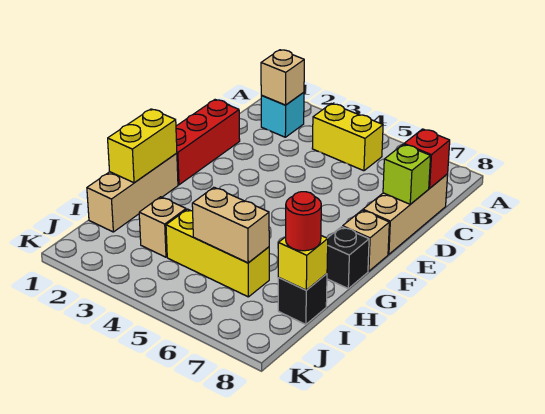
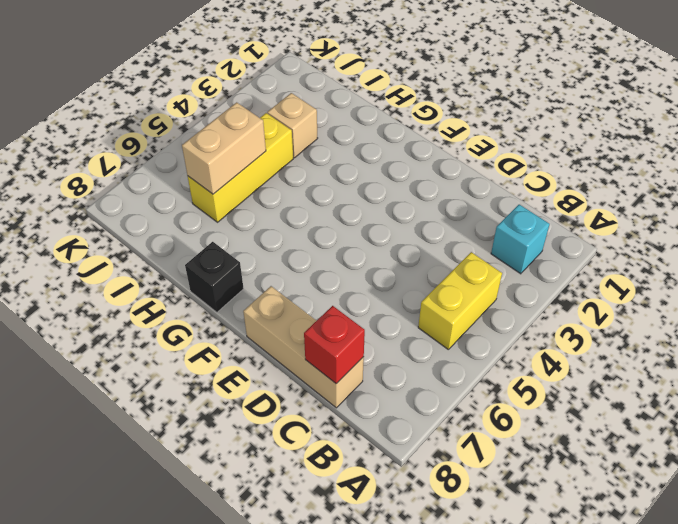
none -> red brick D1:F1 level 1
none -> tan brick F8 level 1
none -> tan brick G1:I1 level 1

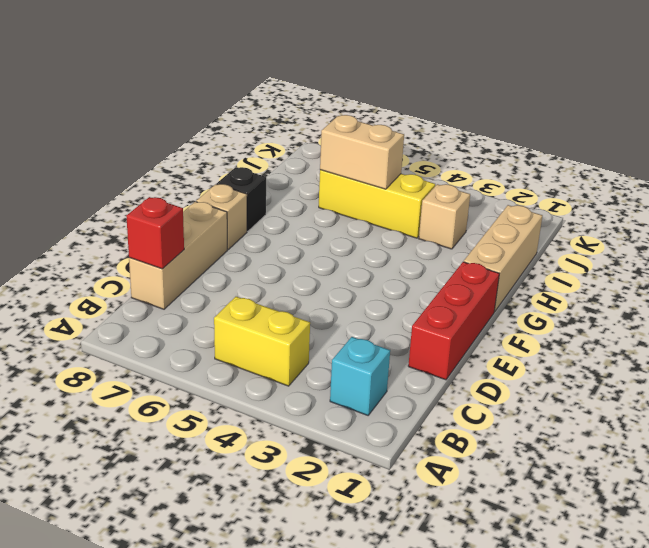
none -> black brick I8 level 1
none -> tan brick B2 level 2
none -> lime brick D8 level 2

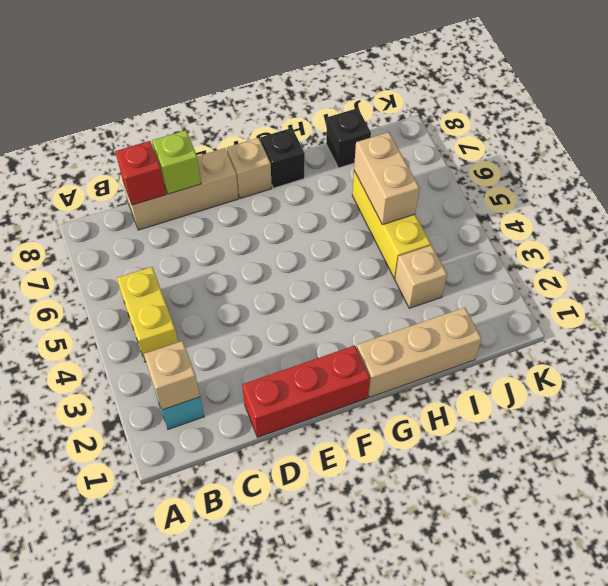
none -> yellow brick G1:H1 level 2
none -> yellow brick I8 level 2
none -> red round brick I8 level 3

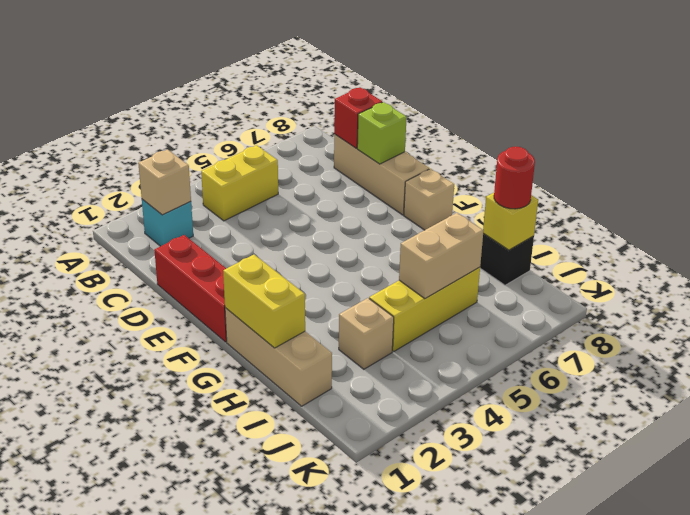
none -> black brick G8 level 1

